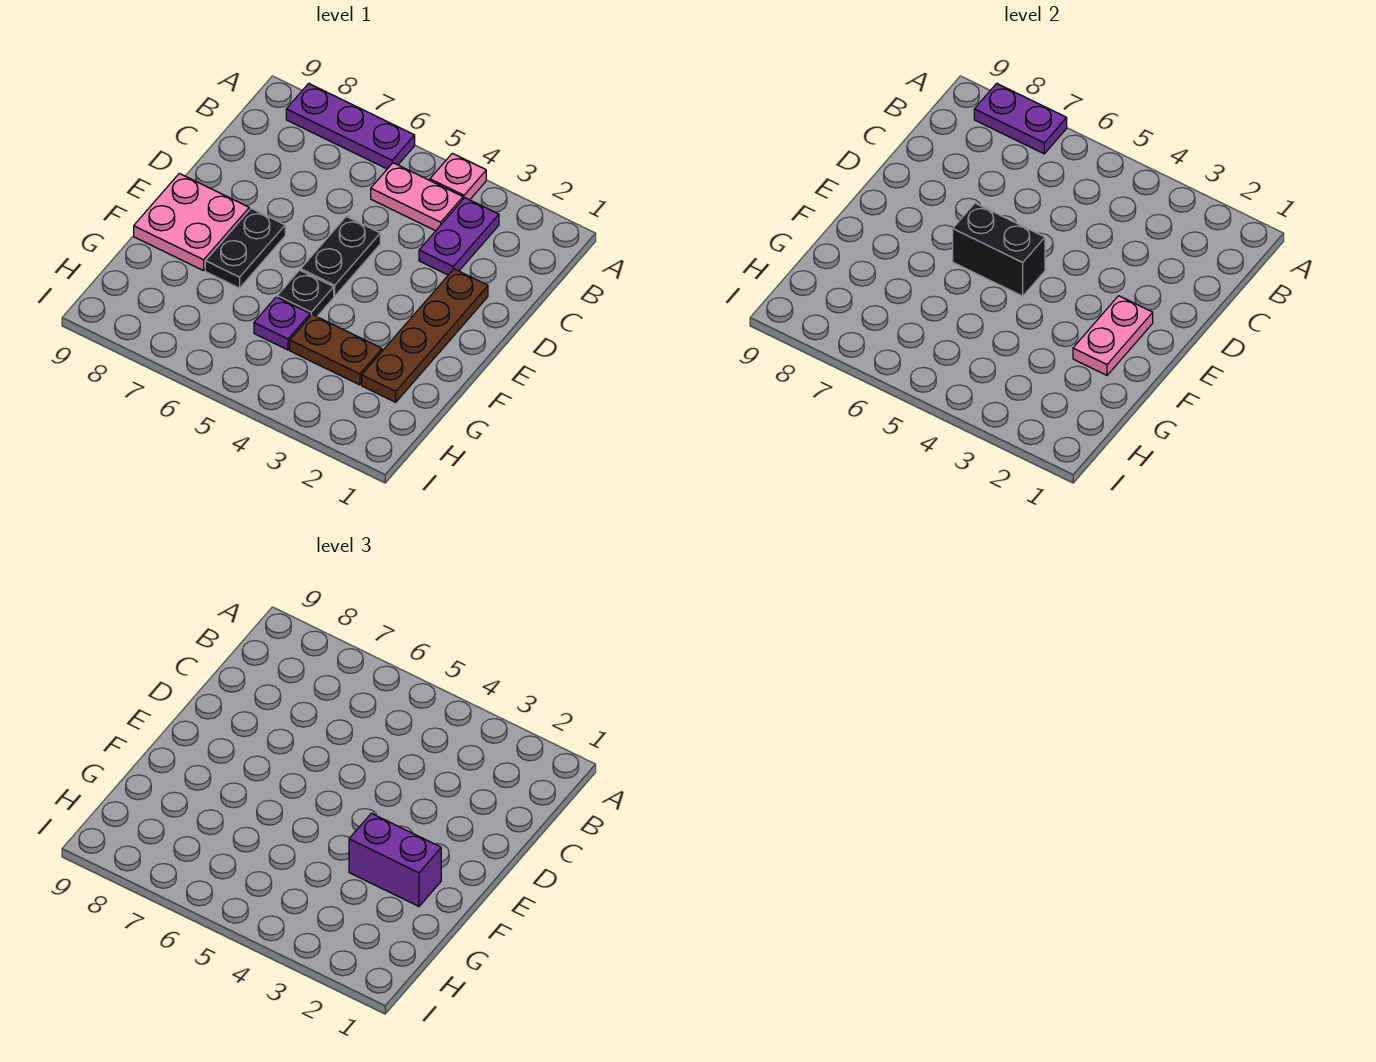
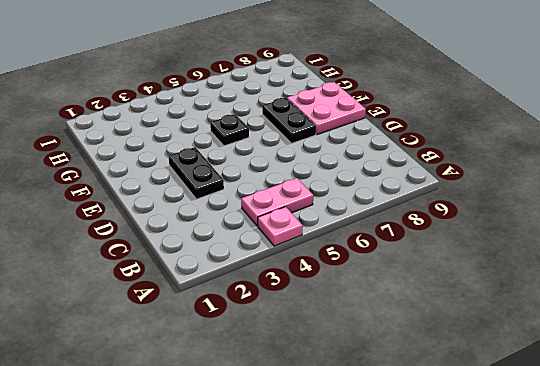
black plate D3:E3 level 1 -> black plate D5:E5 level 1
none -> purple plate A6:A8 level 1
none -> purple plate B3:C3 level 1
none -> brown plate D2:G2 level 1

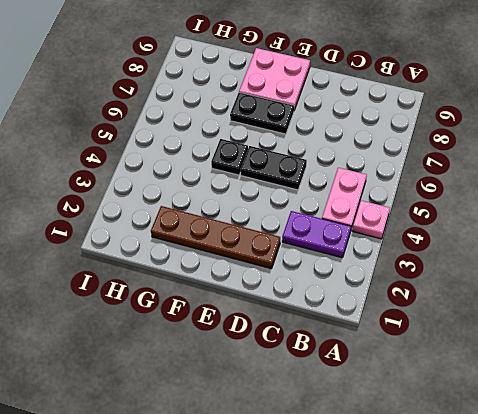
none -> purple plate A6:A8 level 1
none -> brown plate G3:G4 level 1
none -> purple plate G5 level 1

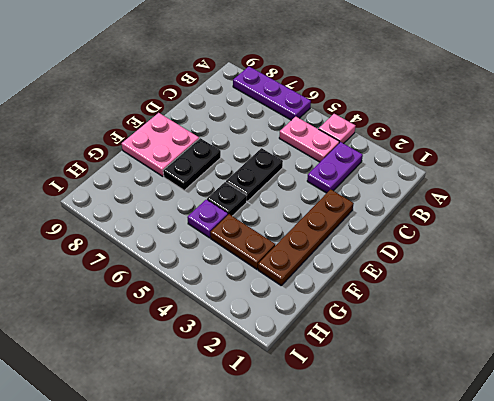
none -> purple plate A7:A8 level 2
none -> pink plate E2:F2 level 2
none -> black brick E5:E6 level 2

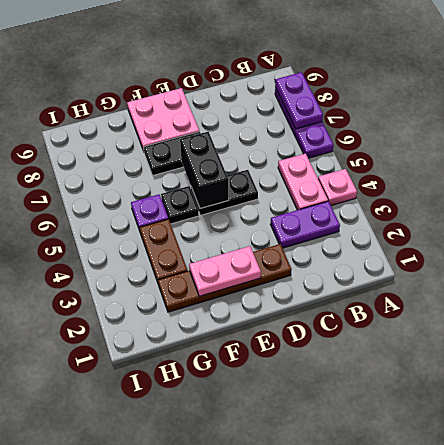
none -> purple brick F2:F3 level 3

